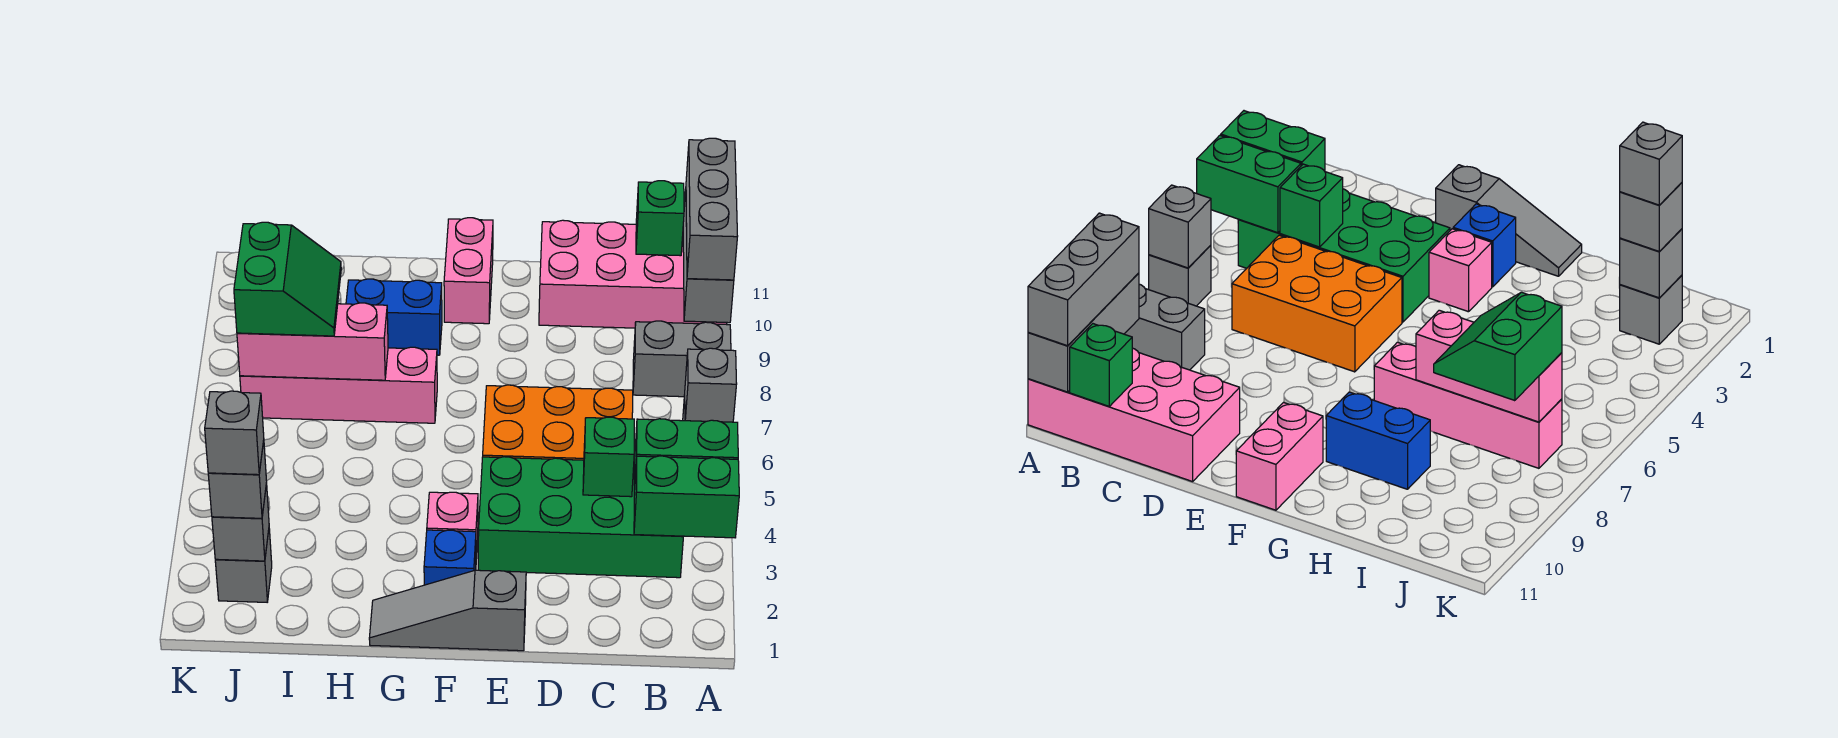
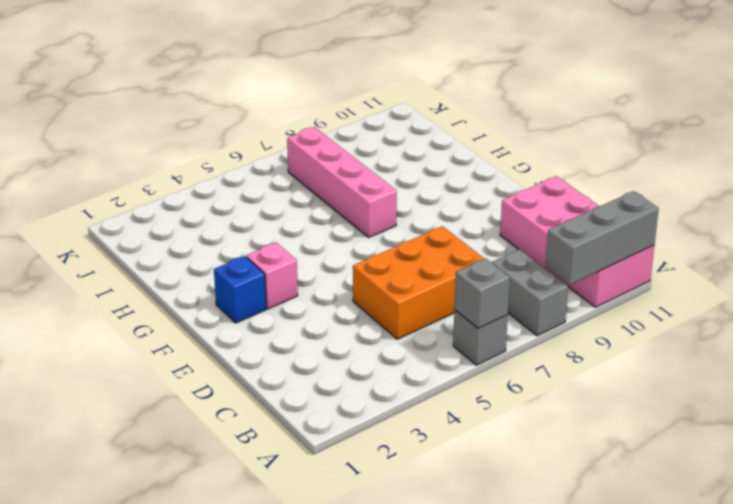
orange brick C5:D7 level 1 -> orange brick C5:E6 level 1
none -> green brick B3:E4 level 1
none -> grey slope E1:G1 level 1 top E
none -> pink brick F10:F11 level 1

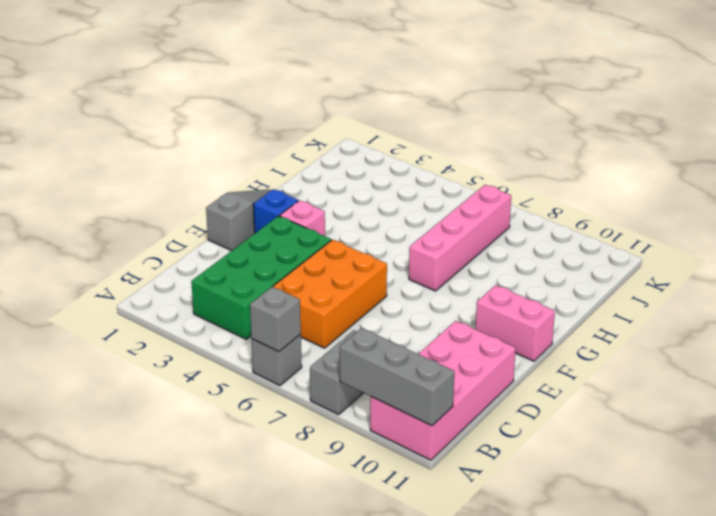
none -> blue brick G9:H9 level 1
none -> grey brick J2 level 1
none -> green brick A3:B3 level 2

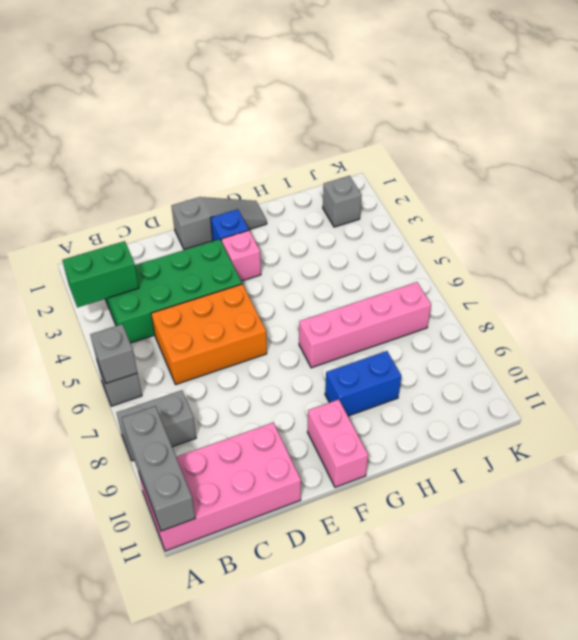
none -> green brick A4:B4 level 2
none -> green brick B11 level 2
none -> green brick C4 level 2

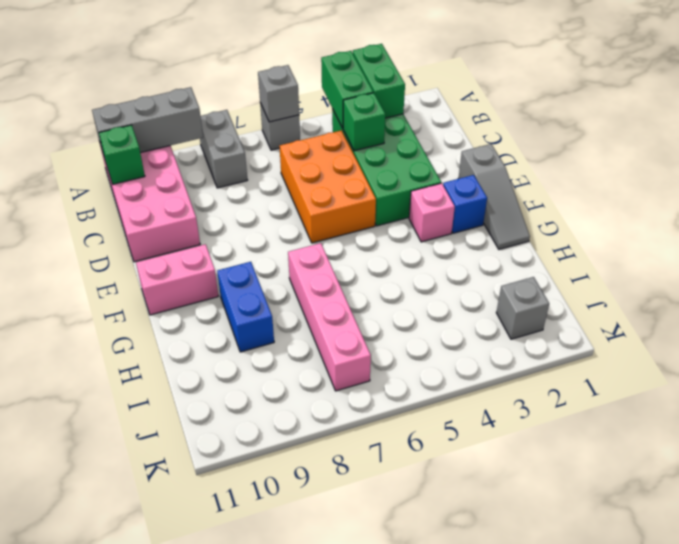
none -> pink brick H7:J7 level 2
none -> grey brick J2 level 2
none -> grey brick A9:A11 level 3

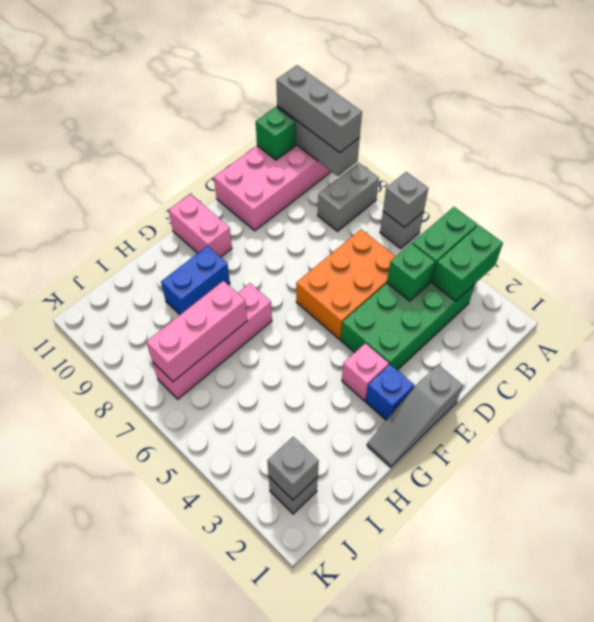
none -> green slope I7:J8 level 3 top J
none -> grey brick J2 level 3
none -> grey brick J2 level 4

